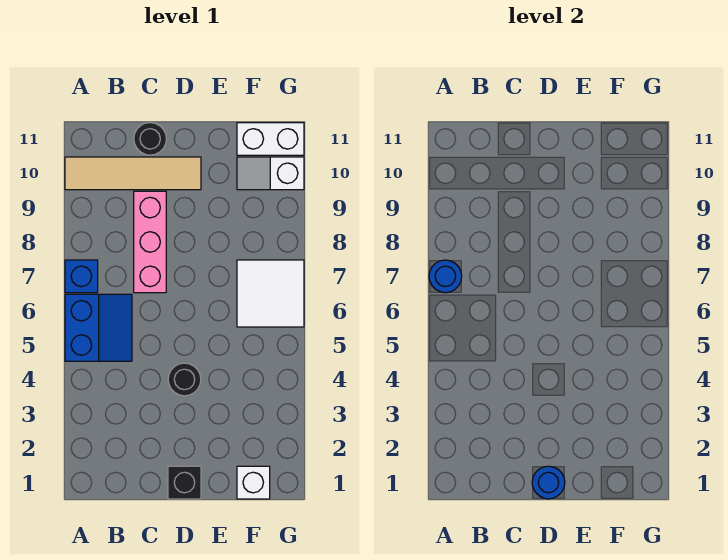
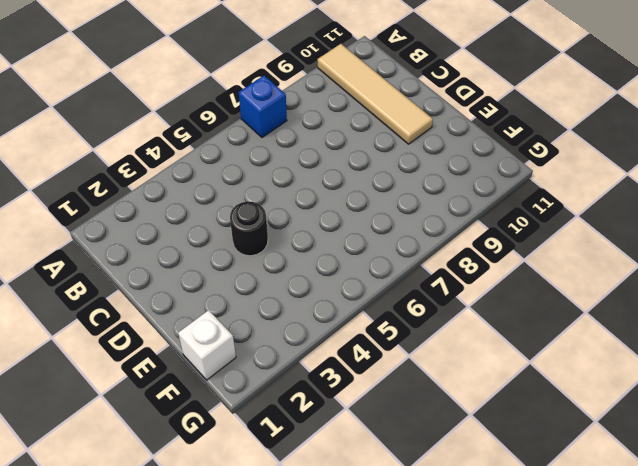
none -> blue slope A5:B6 level 1 top A
none -> pink brick C7:C9 level 1
none -> black round brick C11 level 1

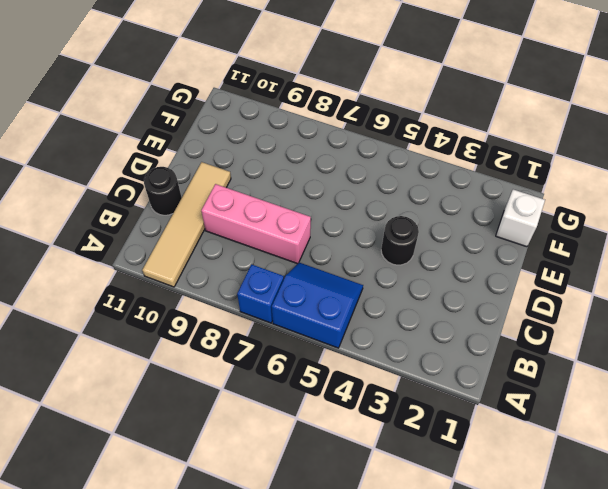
none -> black brick D1 level 1
none -> white tile F6:G7 level 1
none -> white slope F10:G10 level 1 top G

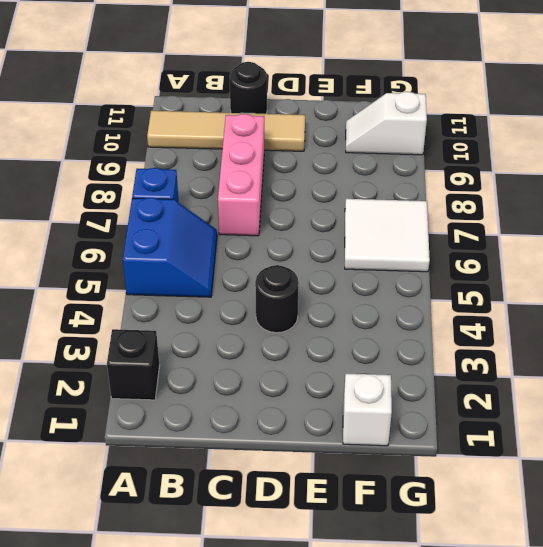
black brick A2 level 1 -> black brick D1 level 1
none -> white brick F11:G11 level 1
none -> blue round brick A7 level 2
none -> blue round brick D1 level 2

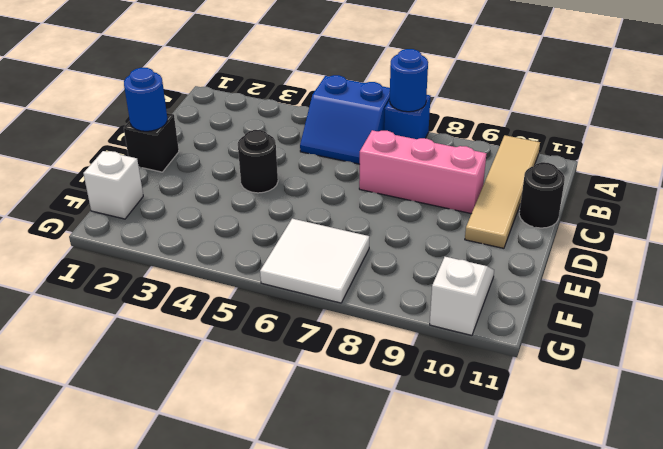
none -> white brick F11:G11 level 1

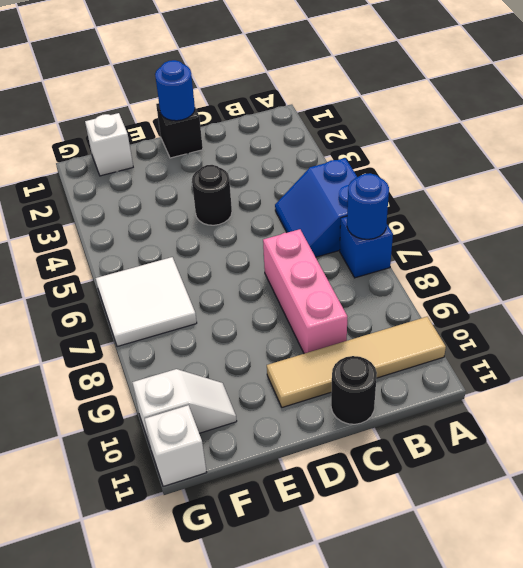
white brick G11 level 1 -> white brick F11:G11 level 1

